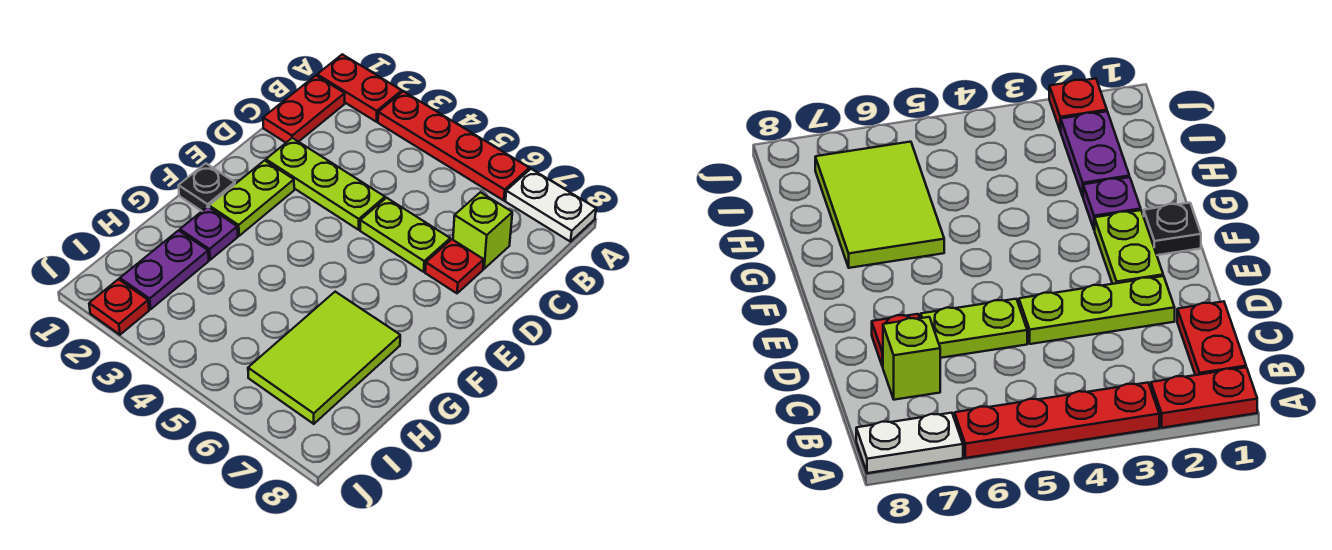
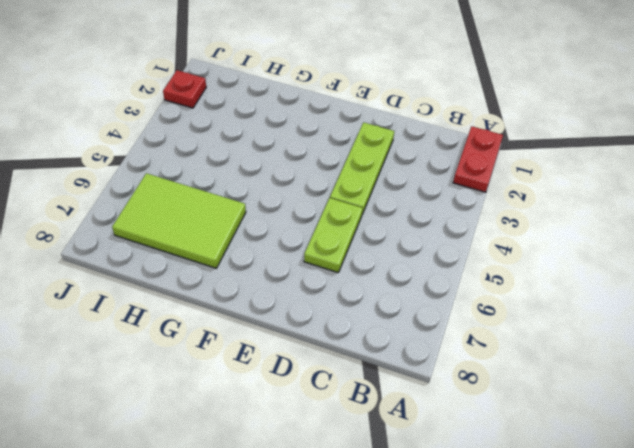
none -> red plate A3:A6 level 1
none -> white plate A7:A8 level 1
none -> red plate B1:C1 level 1

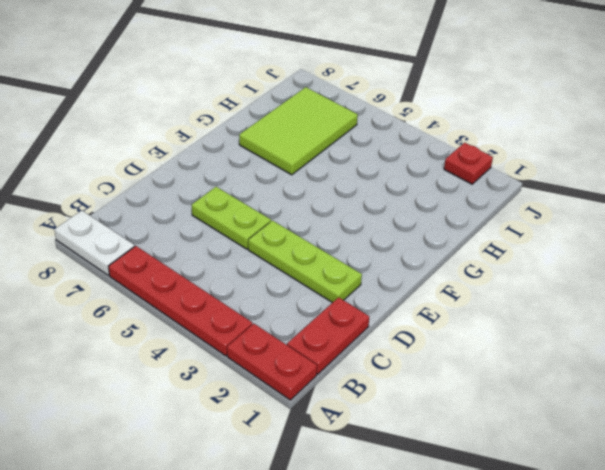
none -> lime brick C7 level 1
none -> red plate D7 level 1
none -> lime plate E2:F2 level 1

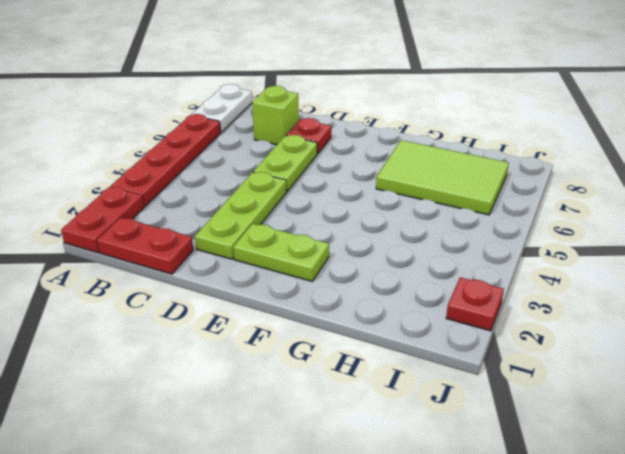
none -> black plate F1 level 1
none -> purple plate G2 level 1
none -> purple plate H2:I2 level 1

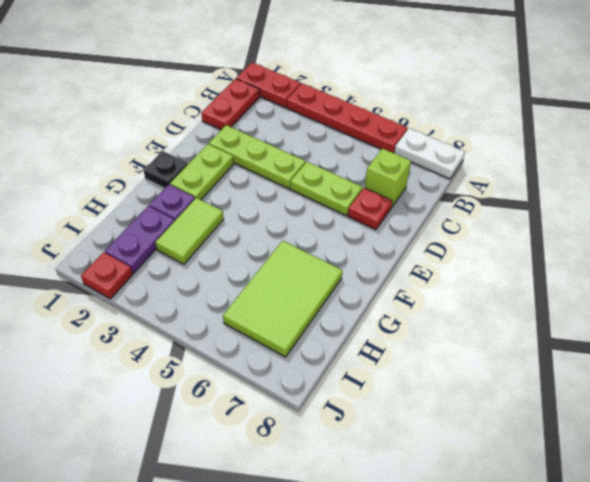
lime tile G3:H3 level 1 -> none

